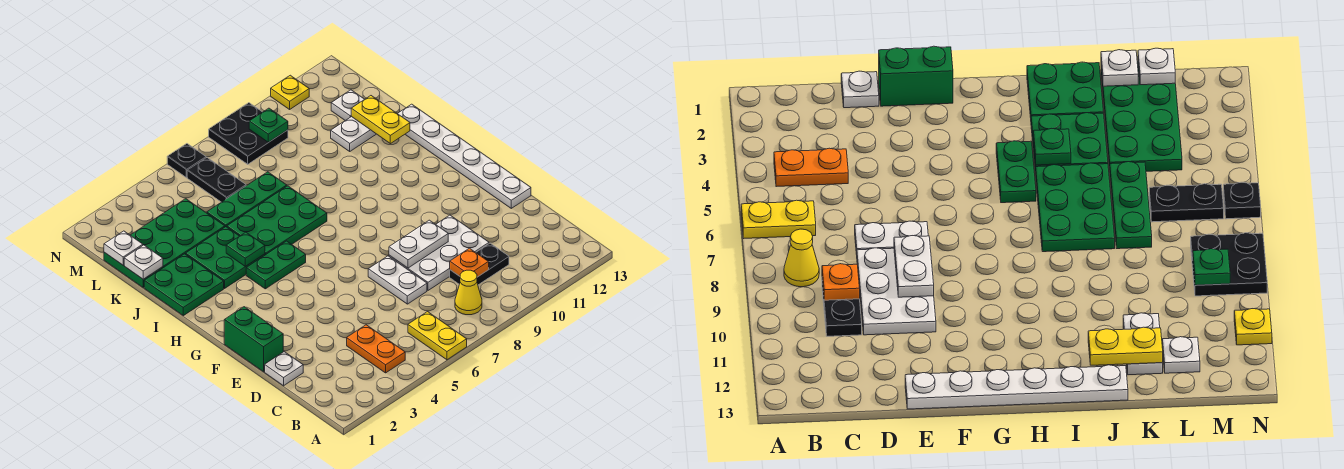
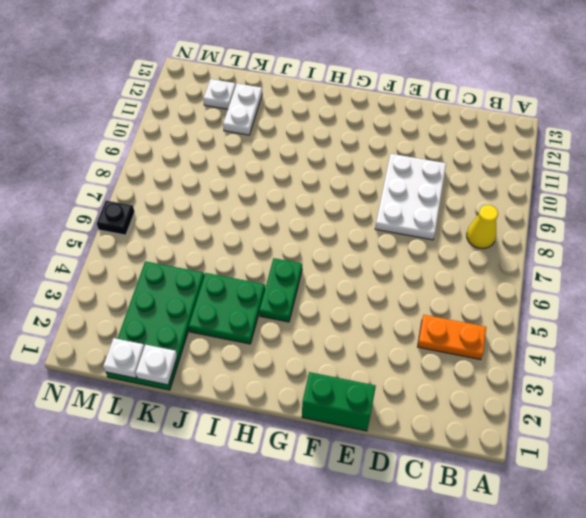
none -> yellow plate A6:B6 level 1
none -> black plate C9:C10 level 1
none -> white plate D1 level 1

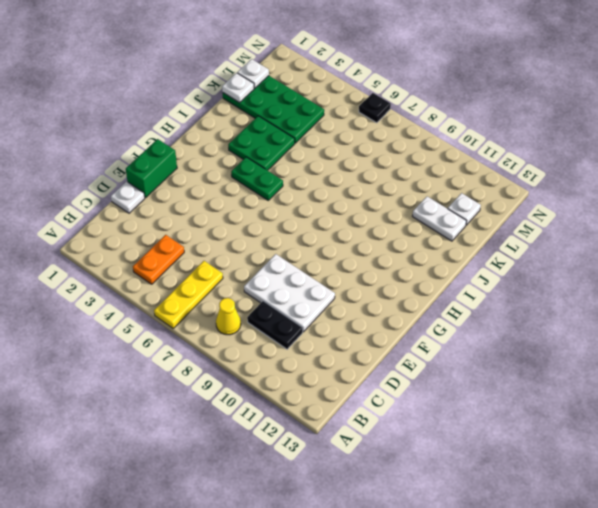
yellow plate A6:C6 level 1 -> yellow plate A6:B6 level 1
none -> white plate D7:E7 level 1
none -> white plate E13:J13 level 1
none -> green plate I1:J2 level 1

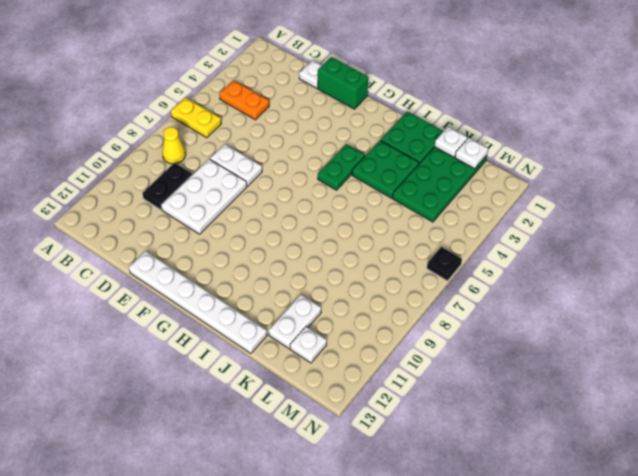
none -> green plate I5:J7 level 1
none -> green plate K5:K7 level 1
none -> black plate L6:M6 level 1

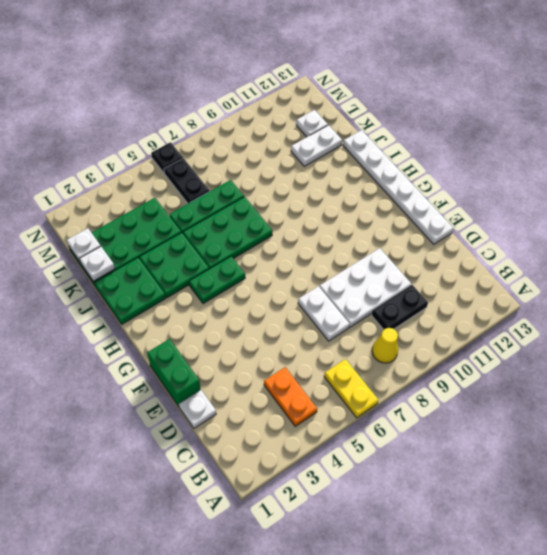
none -> black plate M8:N9 level 1
none -> yellow plate N11 level 1
none -> orange plate C9 level 2

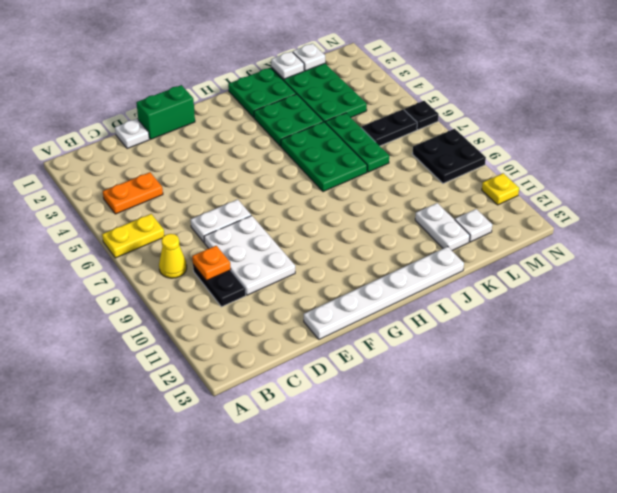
none -> green plate H4:H5 level 1
none -> white plate E8:E9 level 2
none -> green plate I4 level 2

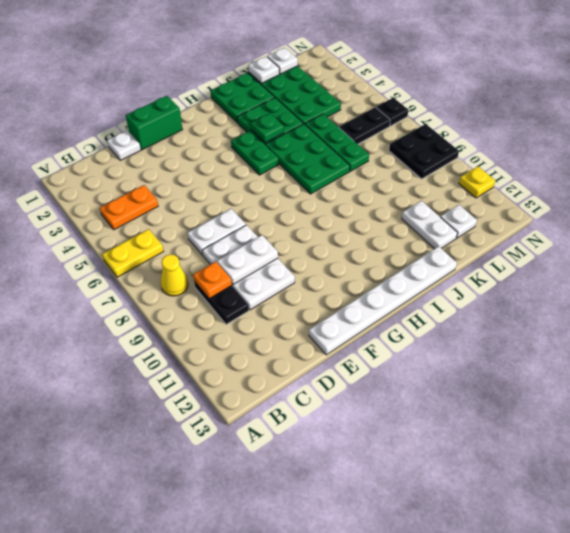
white plate D9:E9 level 2 -> white plate E8:E9 level 2
none -> yellow plate J12:K12 level 2
none -> green plate M9 level 2

